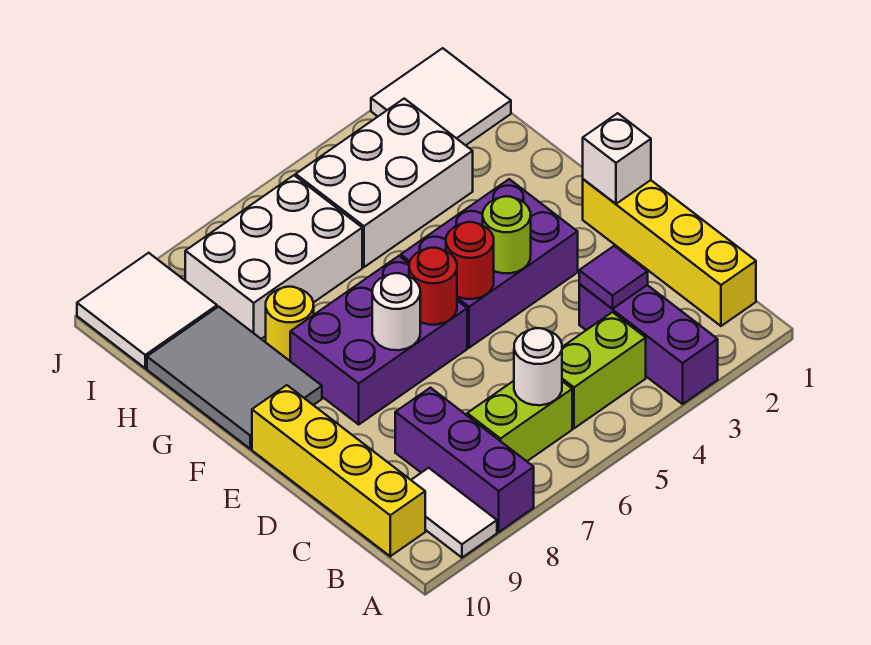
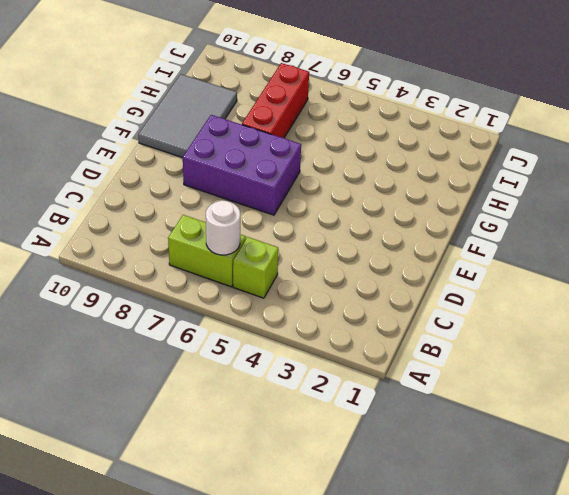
lime brick B5 level 1 -> lime brick B4:B5 level 1
red brick G7:I7 level 1 -> white brick H6:I8 level 1
none -> purple brick A3:C3 level 1
none -> purple brick A8:C8 level 1
none -> white tile A9:B9 level 1

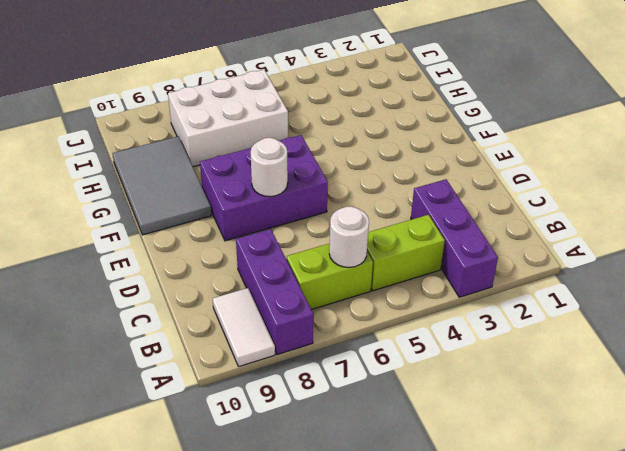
none -> yellow brick B1:E1 level 1
none -> yellow brick B10:E10 level 1
none -> purple brick E3:F5 level 1

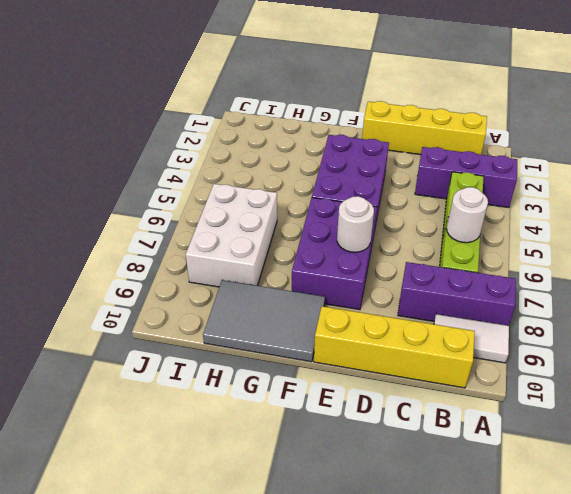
none -> yellow round brick G8 level 1
none -> white brick H3:I5 level 1
none -> white tile I1:J2 level 1

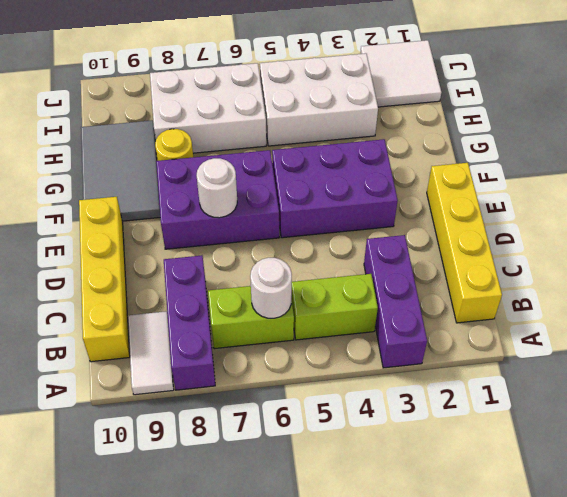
none -> white tile I9:J10 level 1
none -> purple tile C3 level 2
none -> white brick E1 level 2

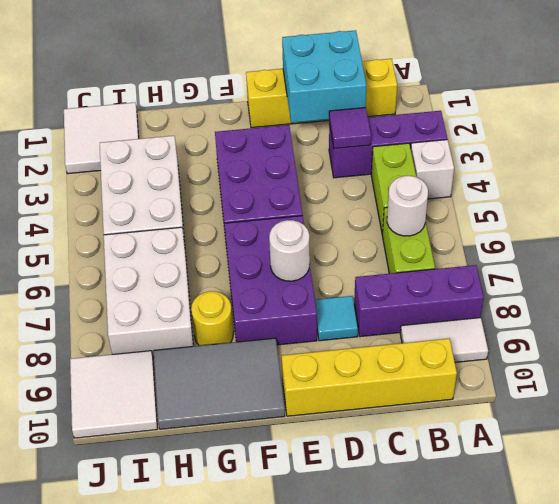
white brick A4 level 1 -> white brick E1 level 2
cyan brick C1:D2 level 2 -> none
cyan tile D8 level 1 -> none
none -> lime round brick E4 level 2
none -> red round brick E5 level 2
none -> red round brick E6 level 2

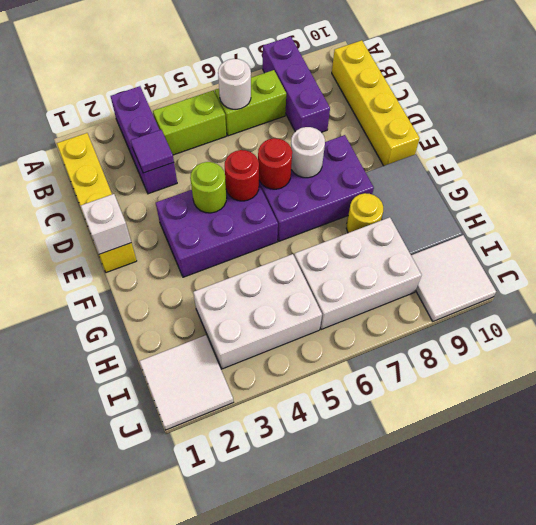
none -> white tile A9:B9 level 1

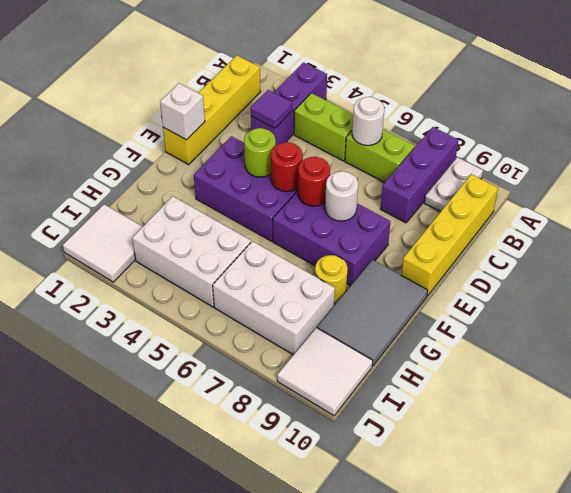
white plate A9:B9 level 1 -> white tile A9:B9 level 1

